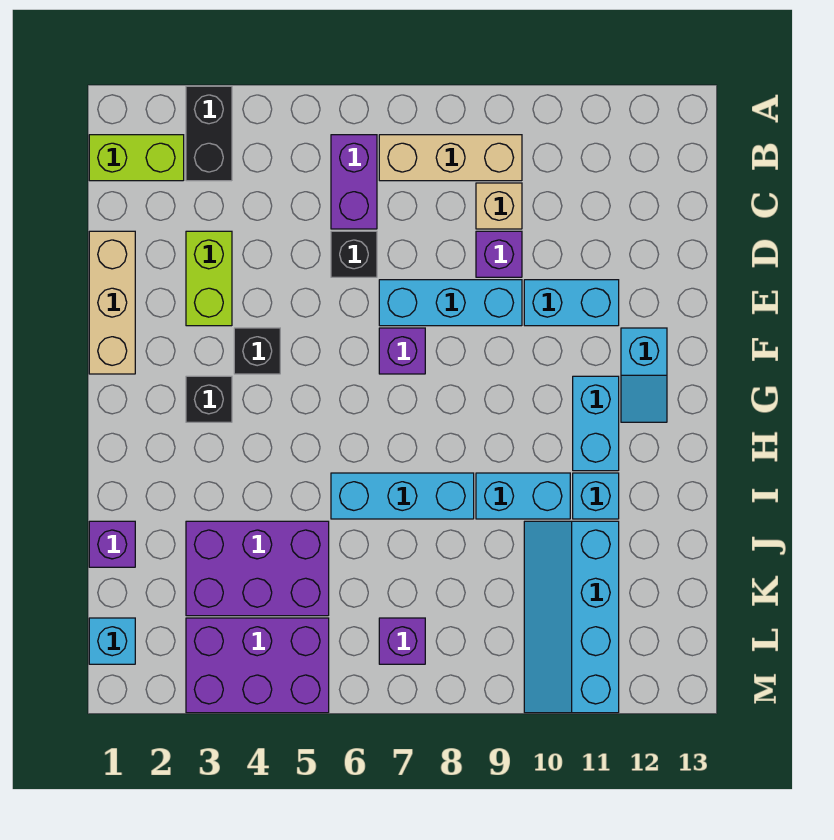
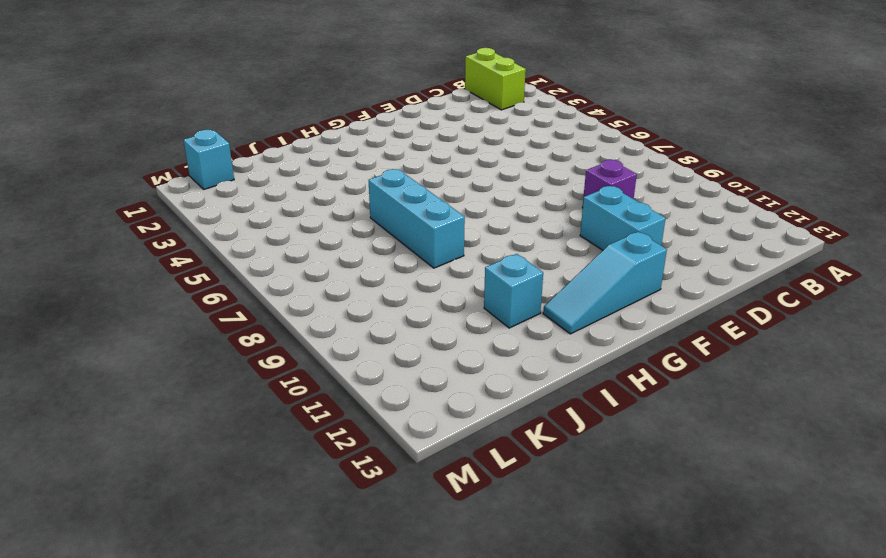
cyan slope F12:H12 level 1 top F -> cyan slope F12:G12 level 1 top F
none -> black brick A3:B3 level 1
none -> purple brick B6:C6 level 1
none -> tan brick B7:B9 level 1

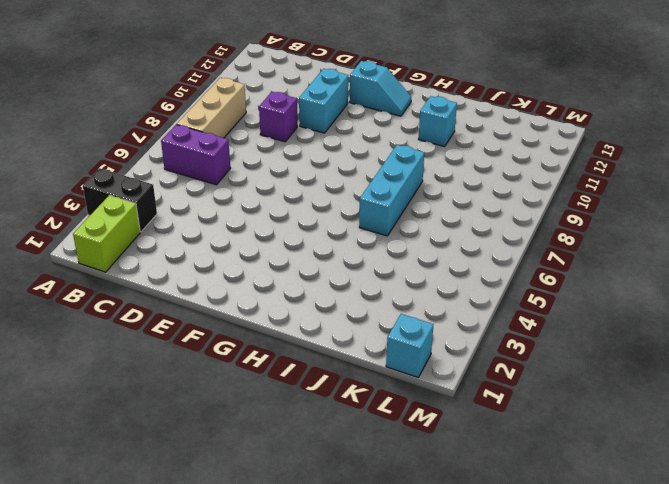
none -> tan brick C9 level 1
none -> tan brick D1:F1 level 1
none -> lime brick D3:E3 level 1

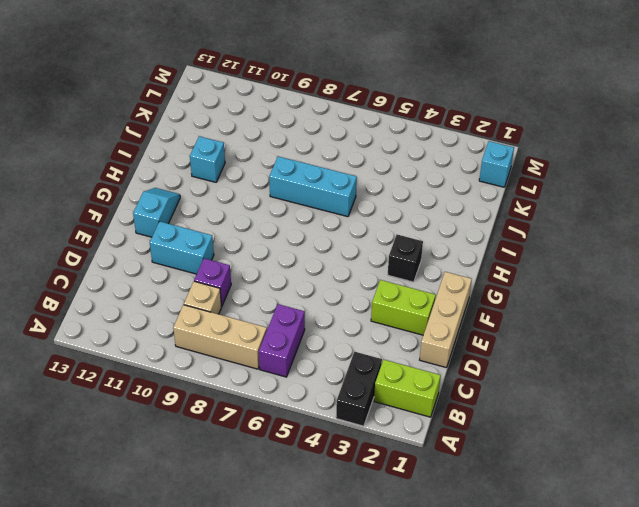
lime brick E2:E3 level 1 -> lime brick D3:E3 level 1
none -> black brick D6 level 1
none -> cyan brick E7:E9 level 1
none -> black brick F4 level 1

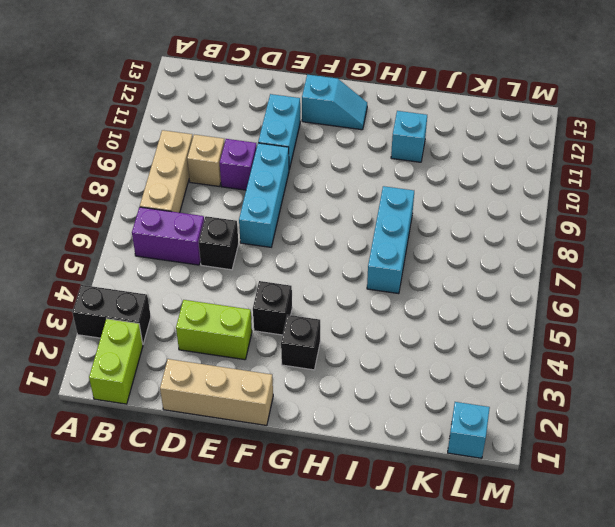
none -> purple brick F7 level 1
none -> cyan brick G11:H11 level 1
none -> cyan brick I9:I10 level 1

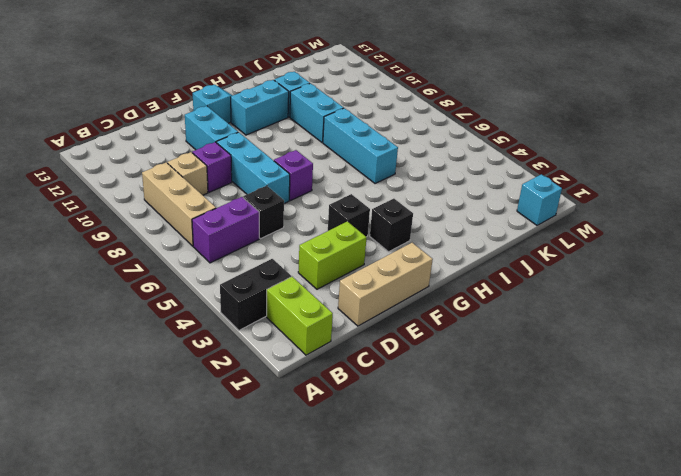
none -> purple brick J1 level 1
none -> purple brick J3:K5 level 1
none -> cyan slope J10:M11 level 1 top 11

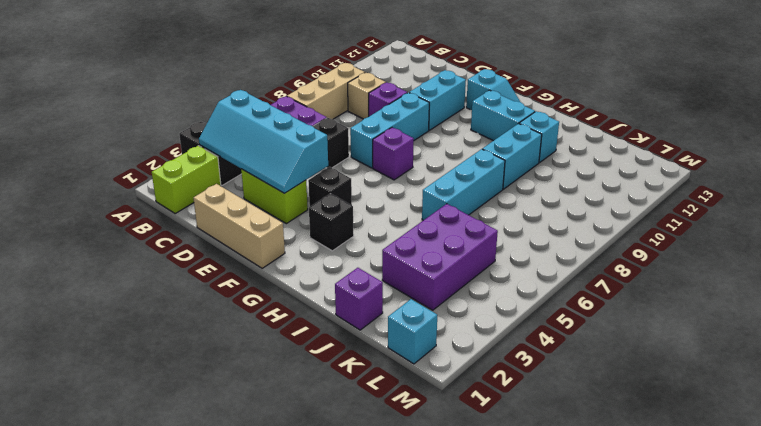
cyan slope B3:E4 level 2 top 4 -> cyan slope J10:M11 level 1 top 11
none -> purple brick L3:M5 level 1
none -> purple brick L7 level 1

